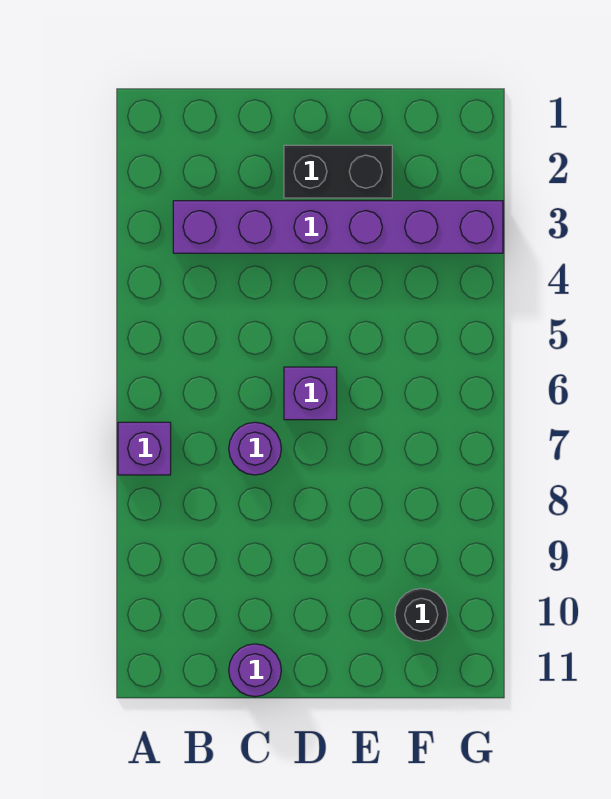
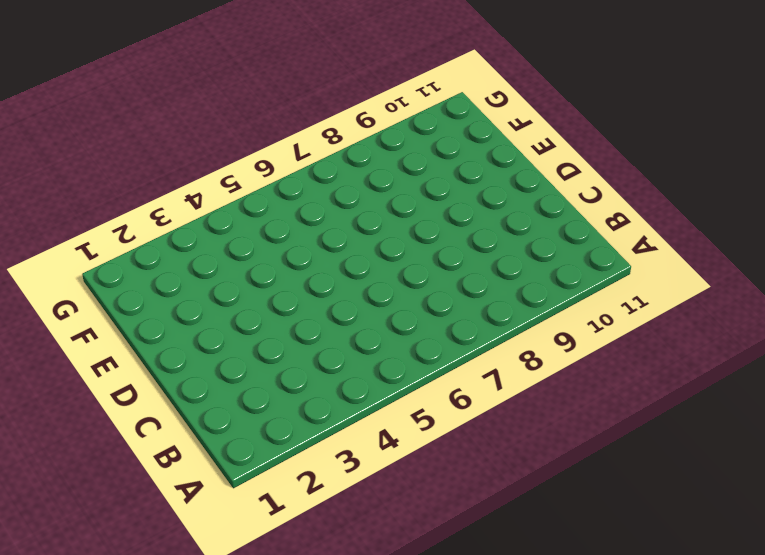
none -> purple brick A7 level 1
none -> purple brick B3:G3 level 1

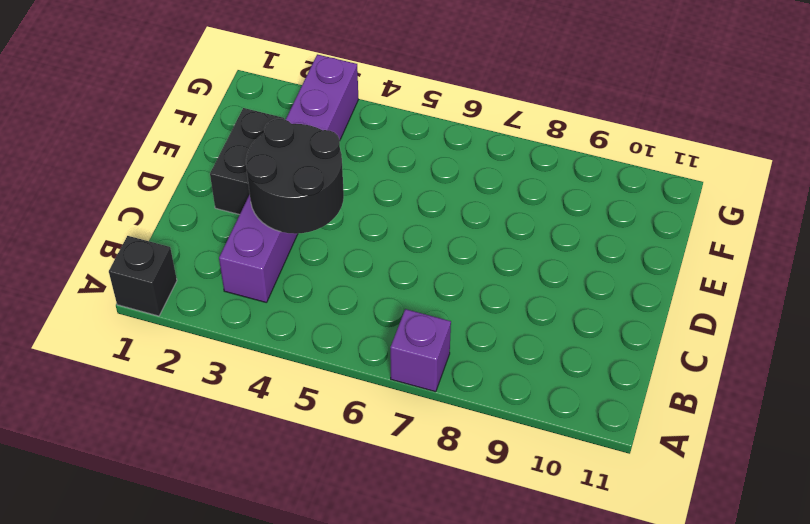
black brick A1 level 1 -> none
black round brick C3:D4 level 2 -> none
none -> purple round brick C7 level 1
none -> purple round brick C11 level 1

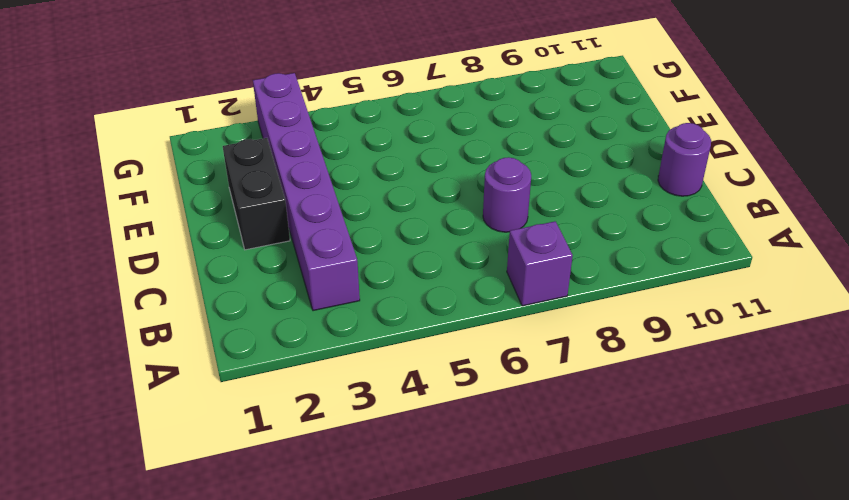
none -> purple brick D6 level 1
none -> black round brick F10 level 1

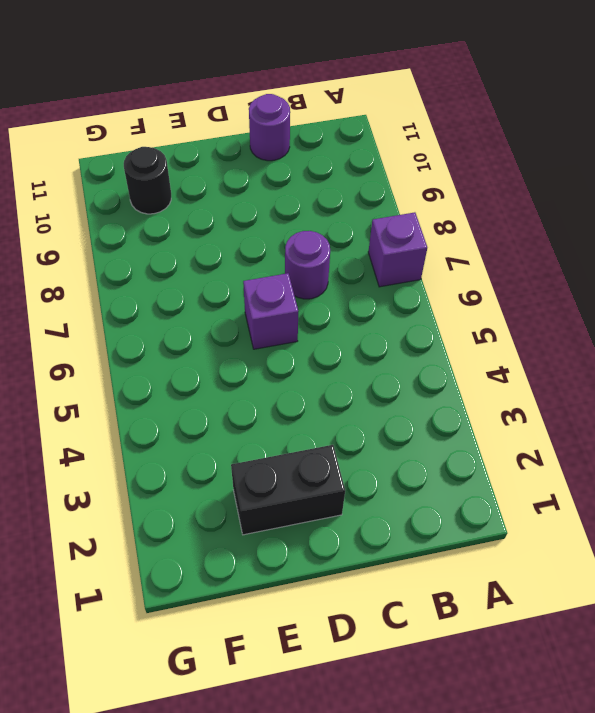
none -> purple brick B3:G3 level 1

